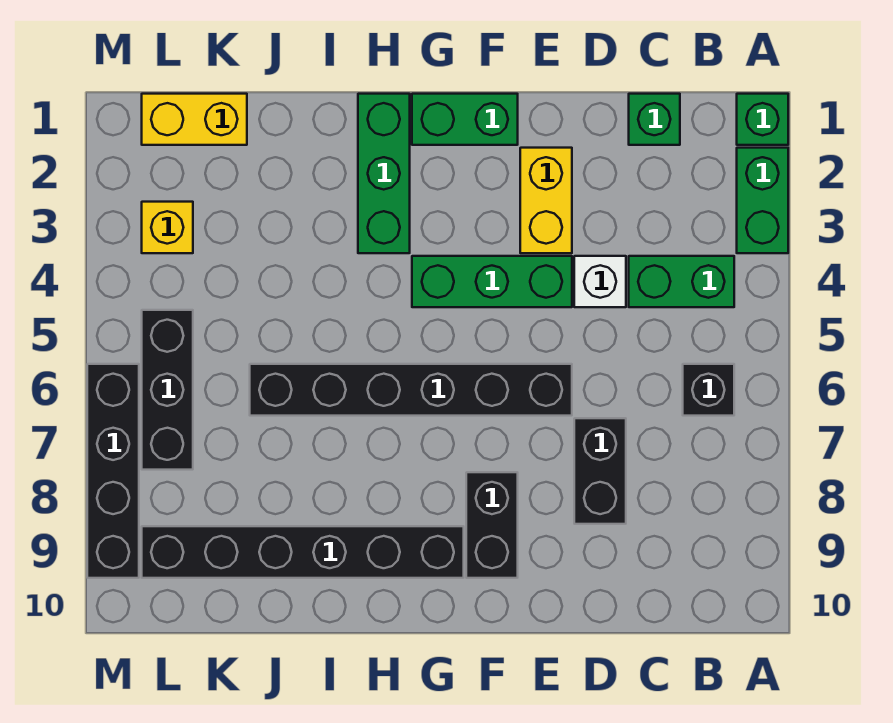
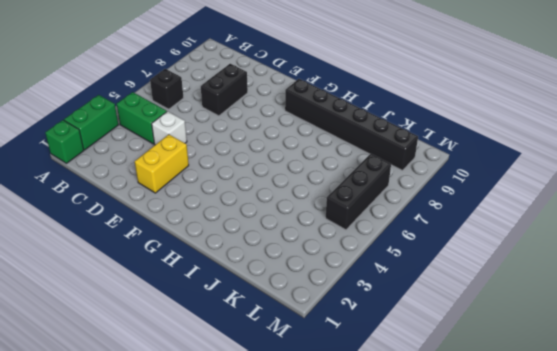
none -> green brick C1 level 1
none -> green brick E4:G4 level 1
none -> black brick E6:J6 level 1

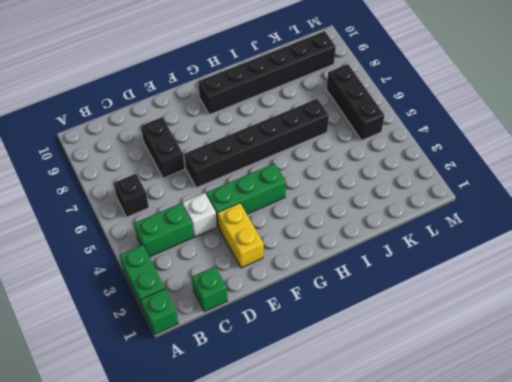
none -> green brick F1:G1 level 1
none -> black brick F8:F9 level 1
none -> green brick H1:H3 level 1

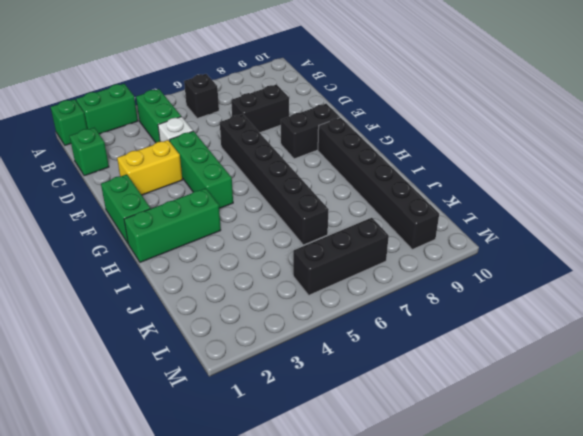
none -> yellow brick K1:L1 level 1
none -> yellow brick L3 level 1
none -> black brick M6:M9 level 1

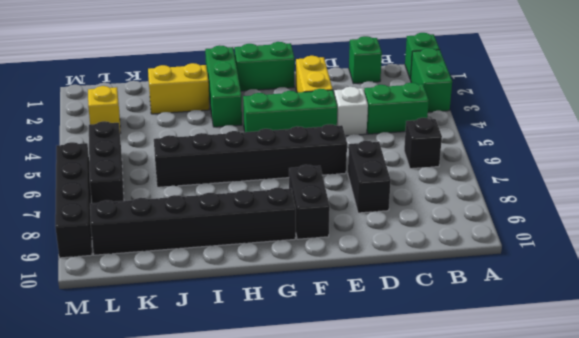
yellow brick I2:J2 level 1 -> yellow brick K1:L1 level 1

